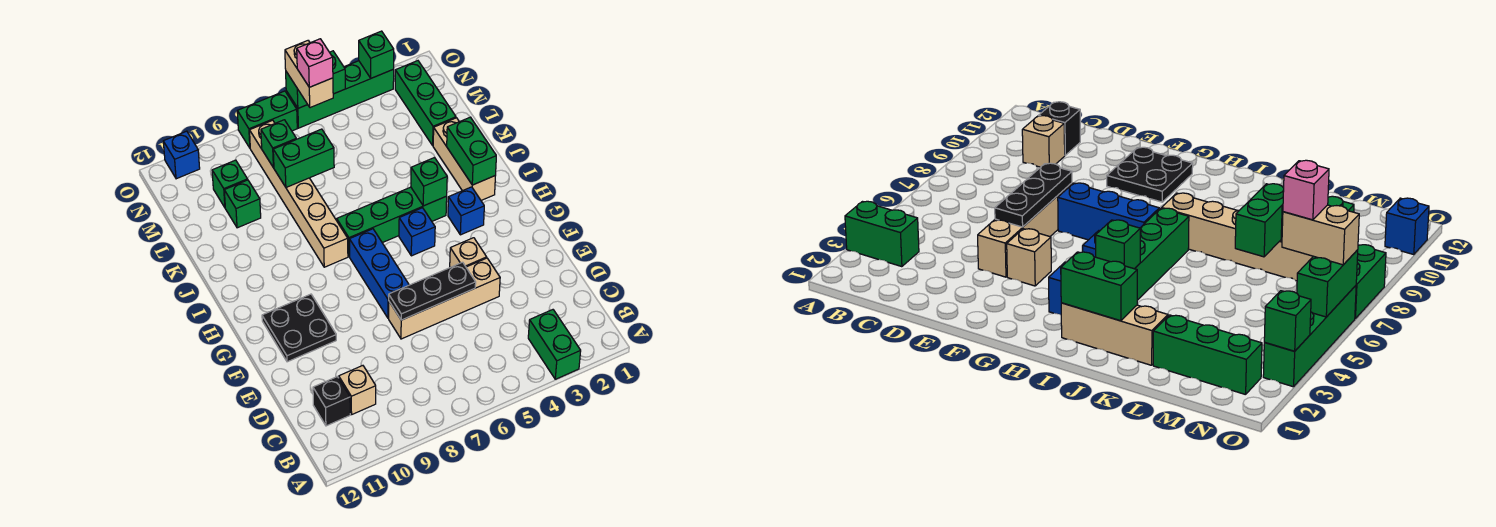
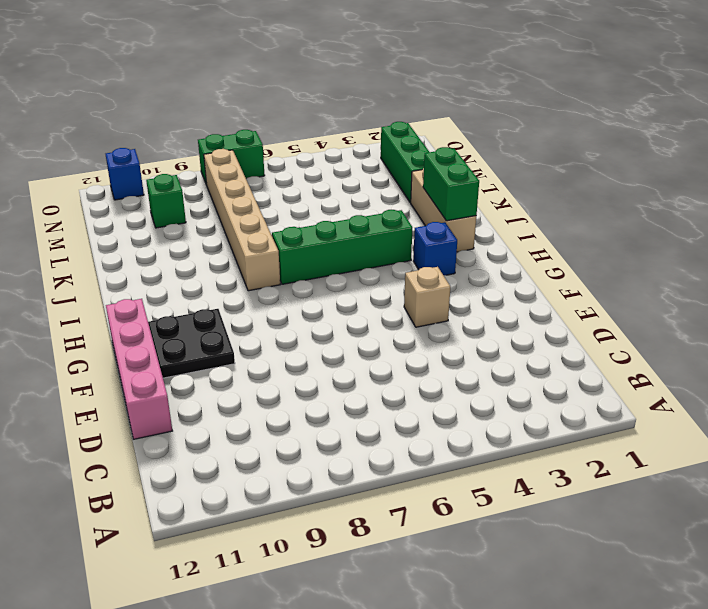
pink brick D12:G12 level 1 -> none
none -> green brick A3:B3 level 1
none -> tan brick C10 level 1
none -> black brick C11 level 1

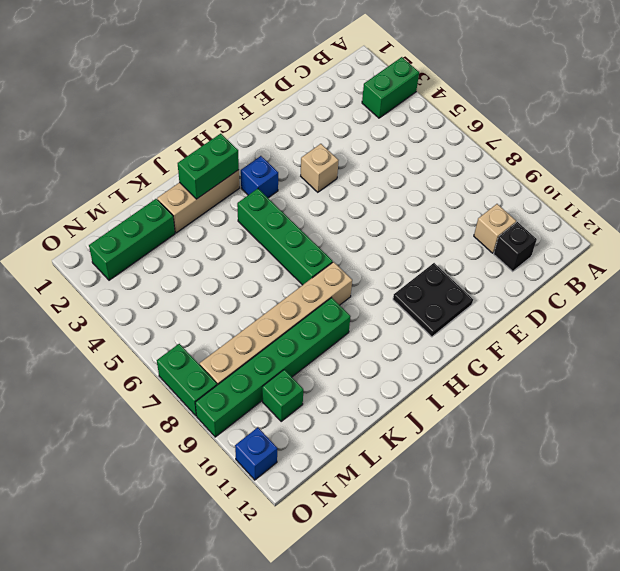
green brick J9:O9 level 1 -> none
none -> tan brick E4:E7 level 1
none -> blue brick F7:H7 level 1
none -> blue brick H5 level 1

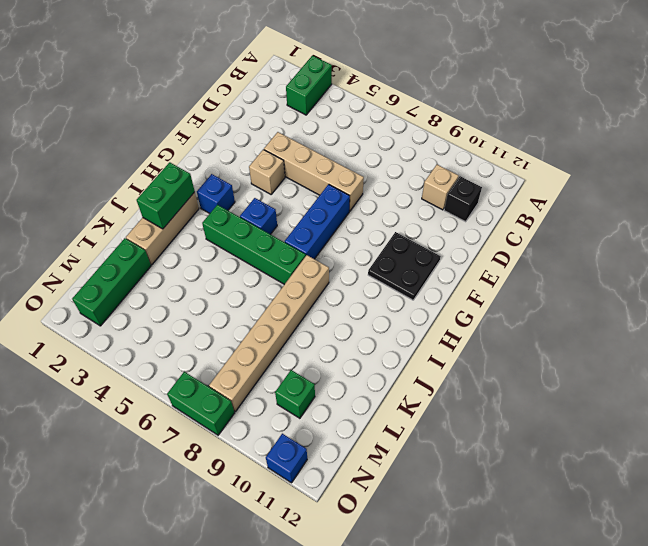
none -> green brick L10 level 1
none -> green brick O3:O6 level 1
none -> black plate E5:E7 level 2

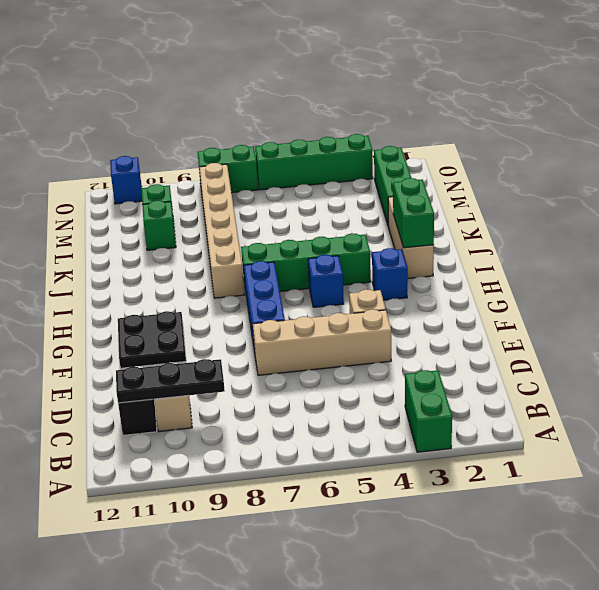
black plate C9:C11 level 2 -> black plate E5:E7 level 2
none -> green brick I4 level 2
none -> green brick L7:L8 level 2
none -> green brick M8 level 2

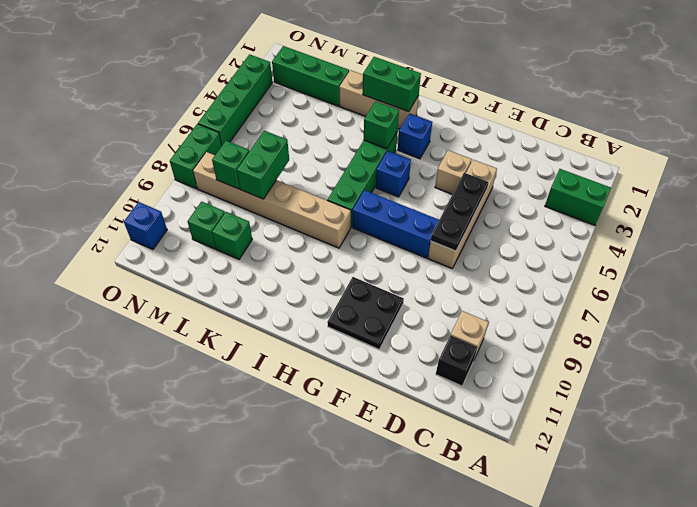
none -> green brick O3 level 2
none -> green brick O5:O6 level 2
none -> tan brick N6:O6 level 3

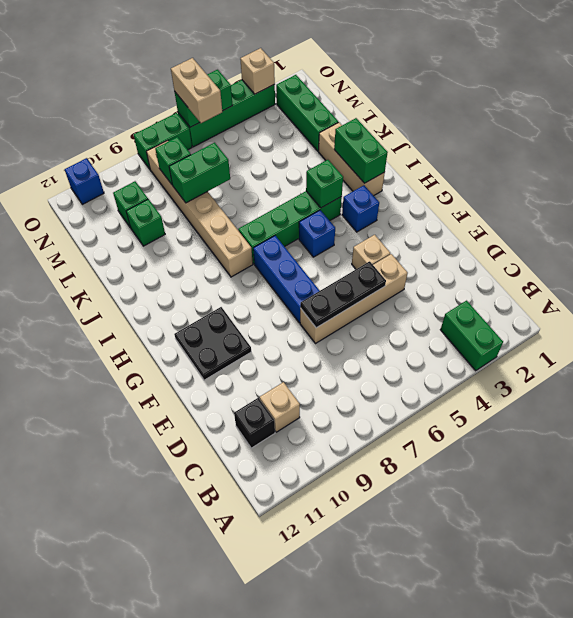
tan brick O3 level 2 -> green brick O3 level 2
none -> pink brick N6 level 4

